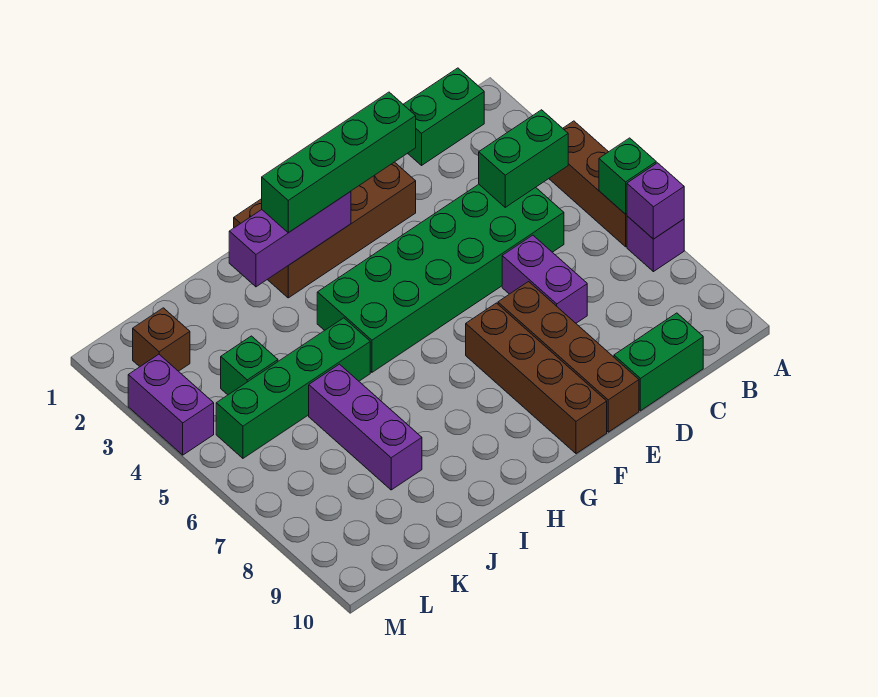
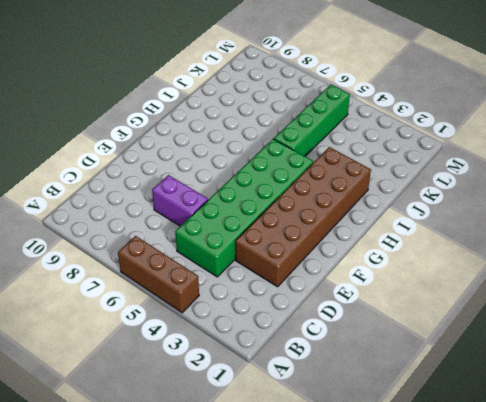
brown brick D2:I3 level 1 -> brown brick E1:H2 level 1
none -> purple brick A7 level 1
none -> green brick B1:C1 level 1
none -> green brick C10:D10 level 1

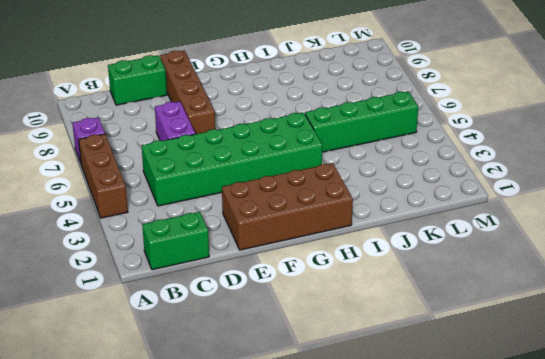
none -> brown brick F7:F10 level 1
none -> purple brick J6:J8 level 1
none -> green brick K4 level 1

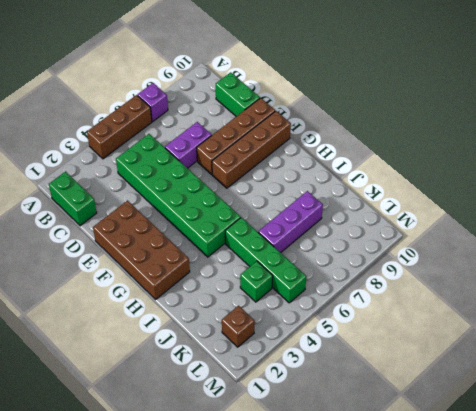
none -> purple brick M3:M4 level 1
none -> green brick A6 level 2
none -> purple brick A7 level 2

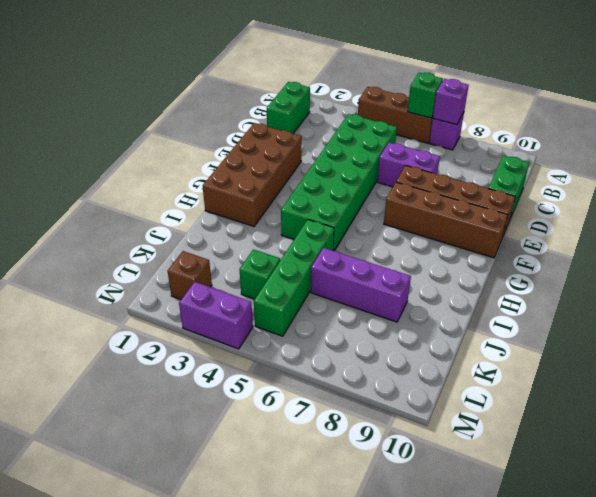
none -> green brick B4:C4 level 2
none -> purple brick G2:I2 level 2
none -> green brick E2:H2 level 3

